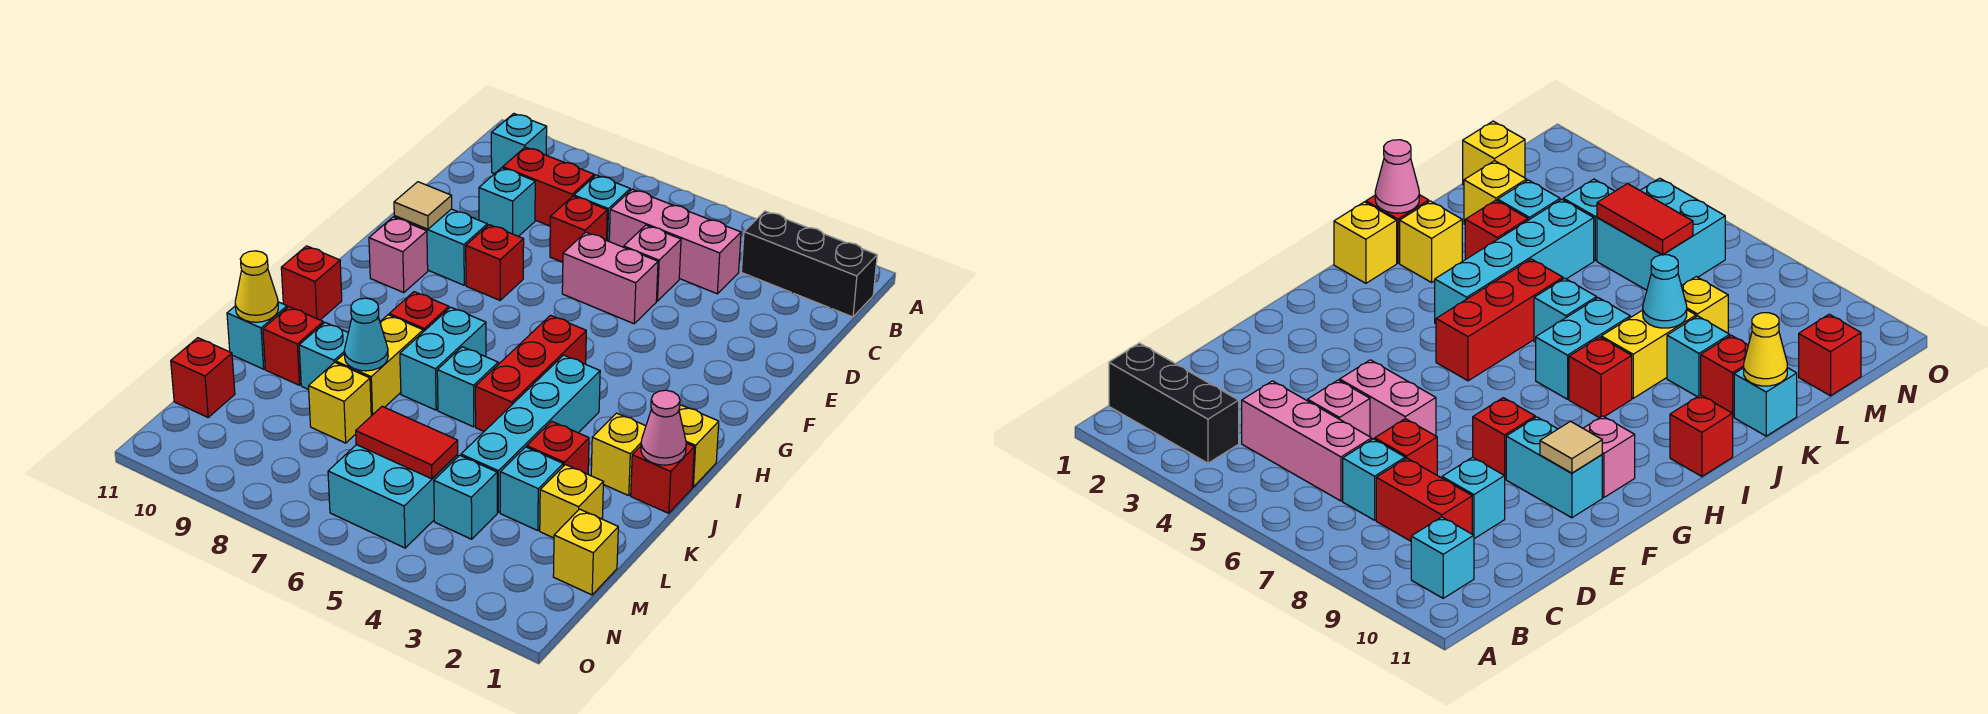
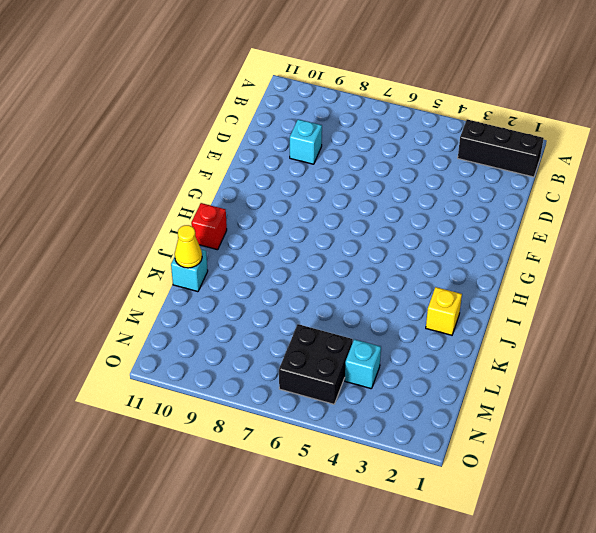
black brick M5:N6 level 1 -> cyan brick M5:N6 level 1
none -> cyan brick B10 level 1
none -> pink brick C4:C6 level 1
none -> cyan brick C7 level 1
none -> red brick C8:C9 level 1

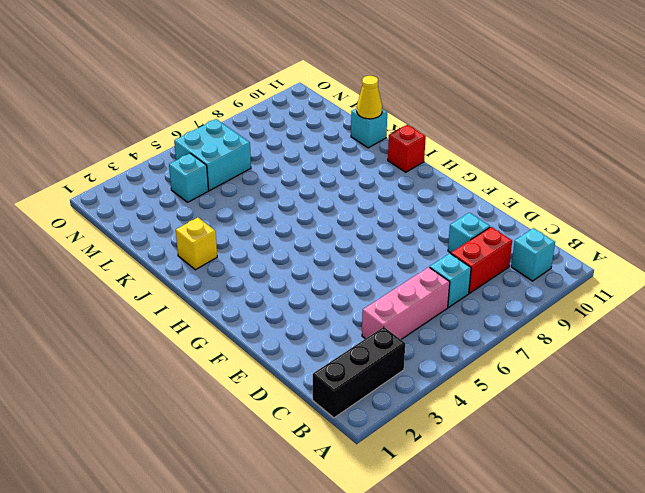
none -> pink brick D5 level 1
none -> red brick D7 level 1
none -> pink brick E5:E6 level 1
none -> red brick F8 level 1

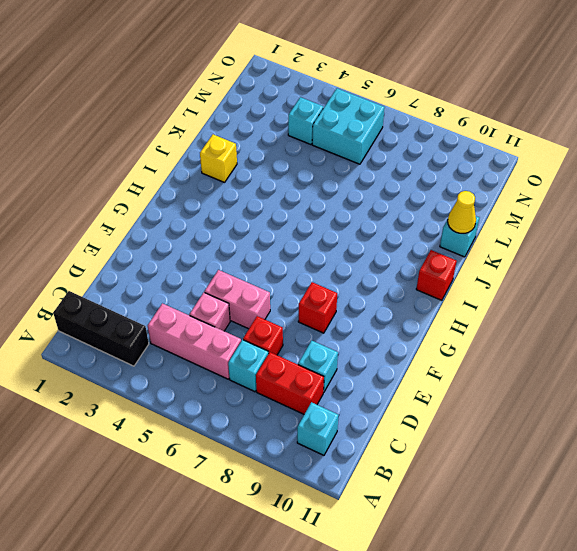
none -> cyan brick F9:F10 level 1
none -> pink brick G10 level 1
none -> red brick H5:J5 level 1
none -> yellow brick I1 level 1

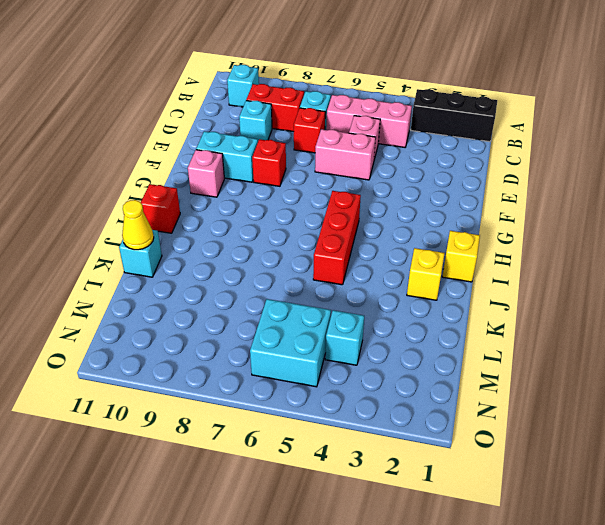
none -> cyan brick I4:L4 level 1
none -> cyan brick I7:J7 level 1
none -> red brick I8 level 1
none -> red brick J1 level 1

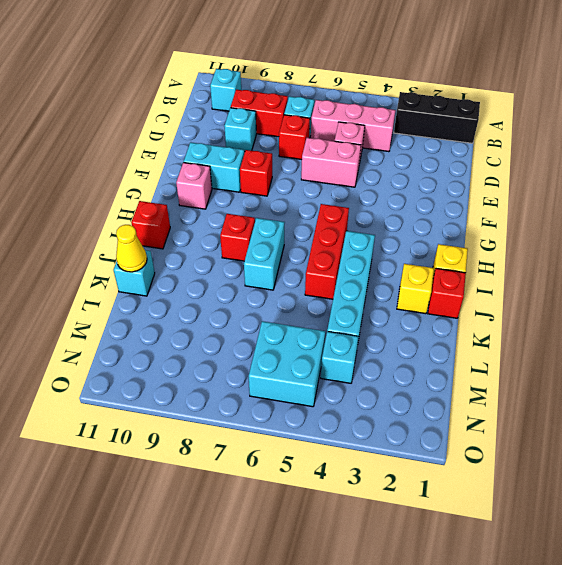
none -> cyan brick J6 level 1
none -> yellow brick J8:K8 level 1
none -> red brick K3 level 1
none -> cyan brick K9 level 1

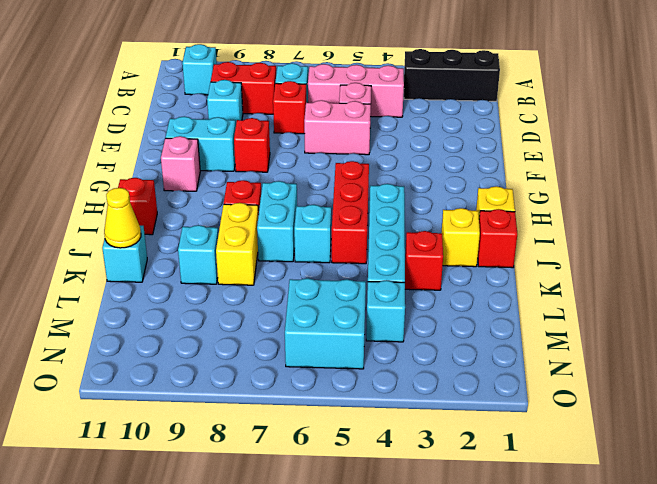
none -> red brick K10 level 1
none -> yellow brick L2 level 1
none -> cyan brick L3 level 1
none -> yellow brick L8 level 1

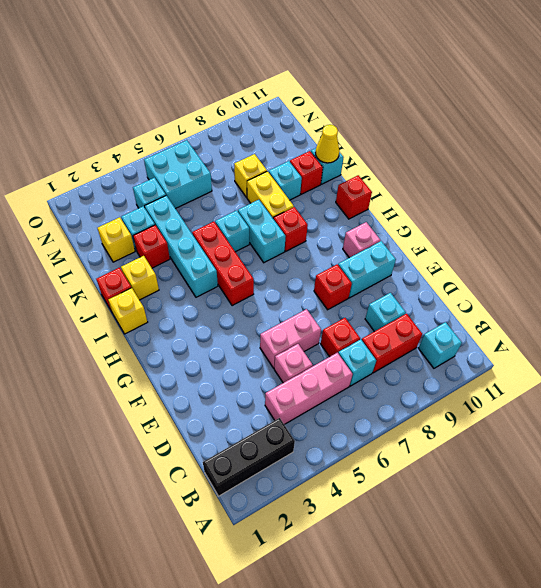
none -> yellow brick M1 level 1
none -> red brick M11 level 1
none -> tan tile F10 level 2
none -> pink cone J1 level 2

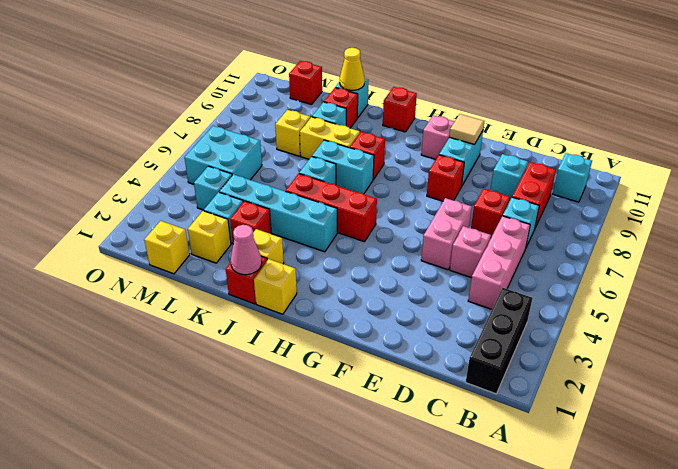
none -> cyan cone K8 level 2
none -> red tile M5:M6 level 2

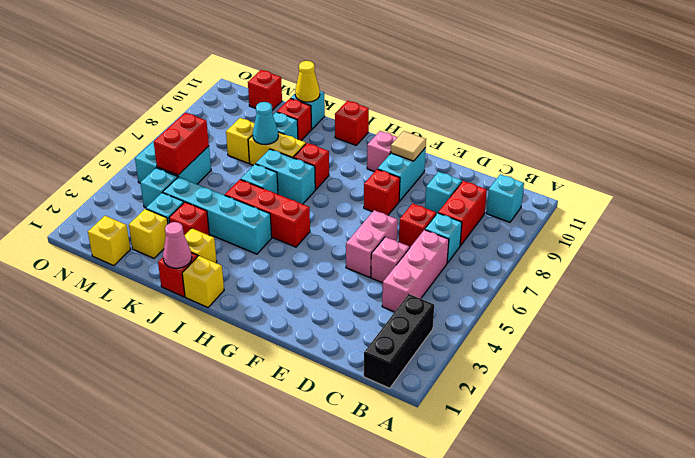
red brick M5:M6 level 2 -> red tile M5:M6 level 2

